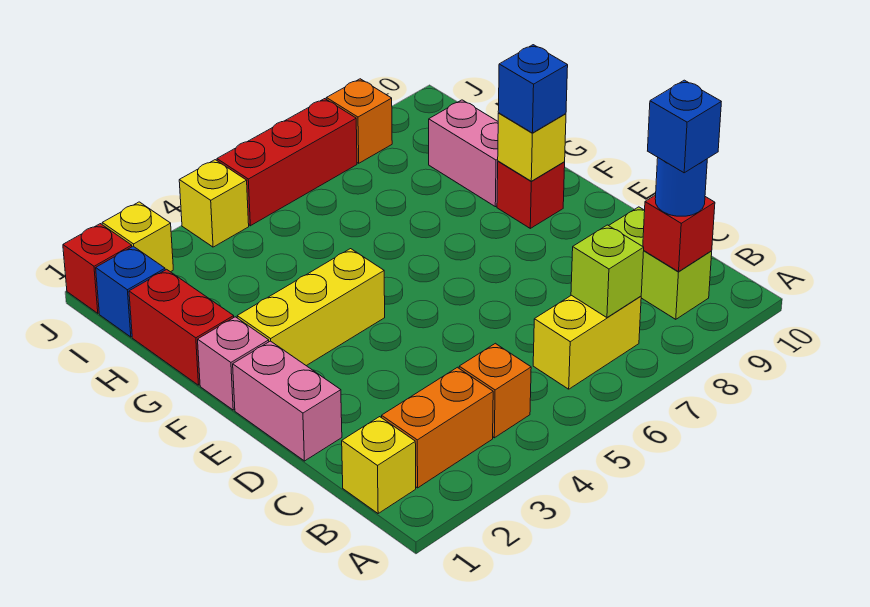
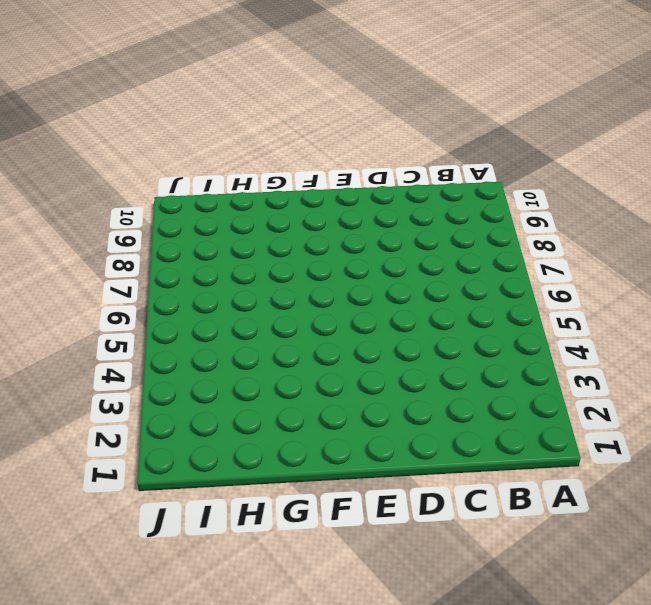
none -> yellow brick B1 level 1
none -> orange brick B2:B3 level 1
none -> orange brick B4 level 1

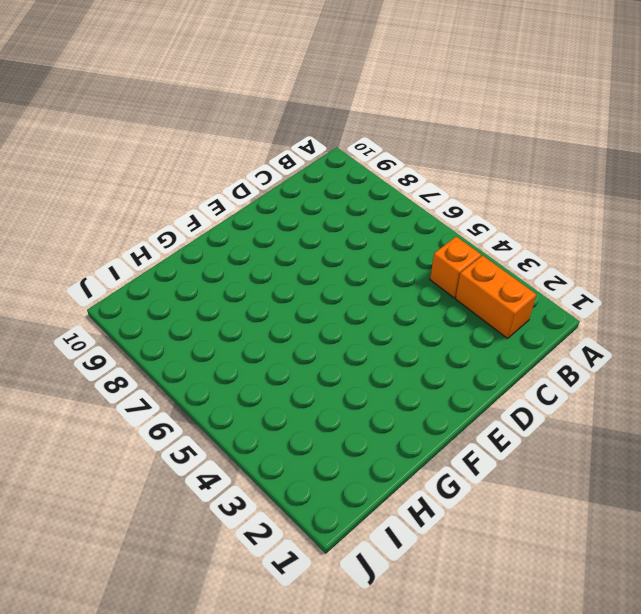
none -> yellow brick B1 level 1
none -> yellow brick B6:B7 level 1
none -> lime brick B9:C9 level 1

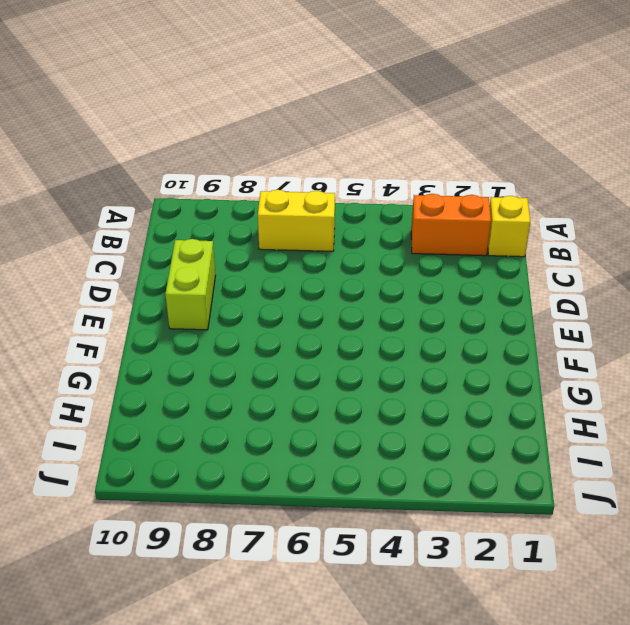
lime brick D9:E9 level 1 -> lime brick B9:C9 level 1
none -> orange brick B4 level 1
none -> pink brick D1:E1 level 1
none -> pink brick F1 level 1

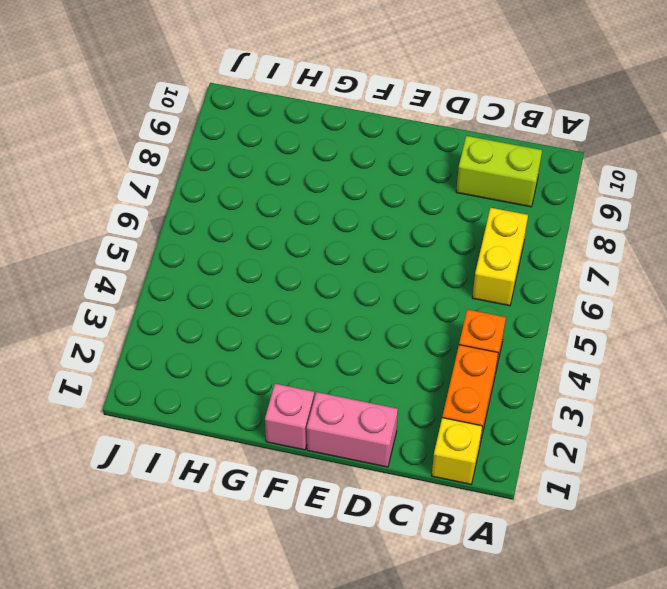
none -> yellow brick F2:F4 level 1
none -> red brick F9 level 1
none -> red brick G1:H1 level 1

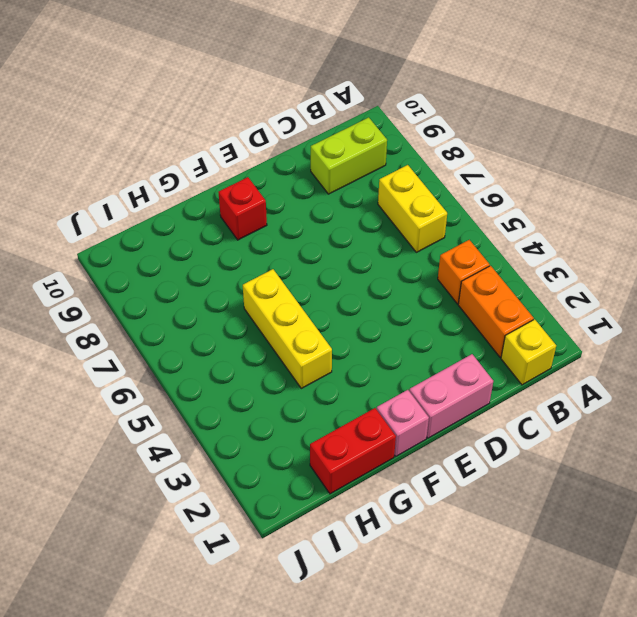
yellow brick G4:G6 level 1 -> yellow brick F2:F4 level 1
none -> pink brick G9:H9 level 1
none -> blue brick I1 level 1
none -> red brick J1 level 1

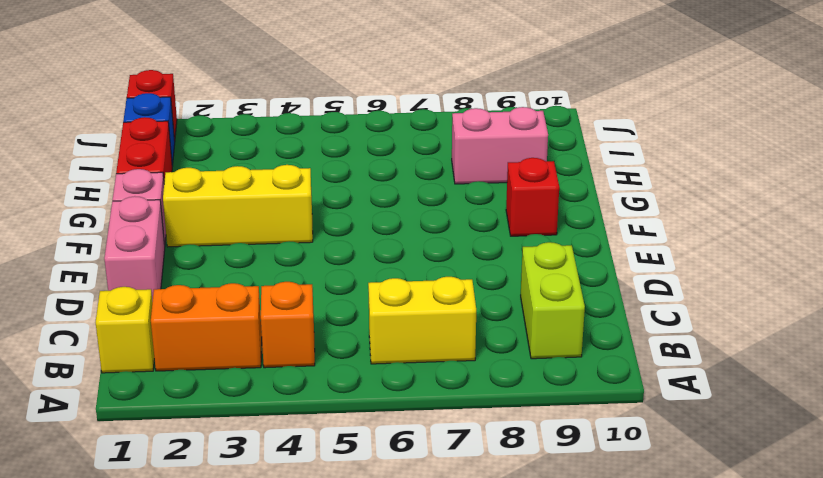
pink brick H8:H9 level 1 -> pink brick G9:H9 level 1
none -> yellow brick J2 level 1
none -> yellow brick J4 level 1
none -> red brick J5:J7 level 1

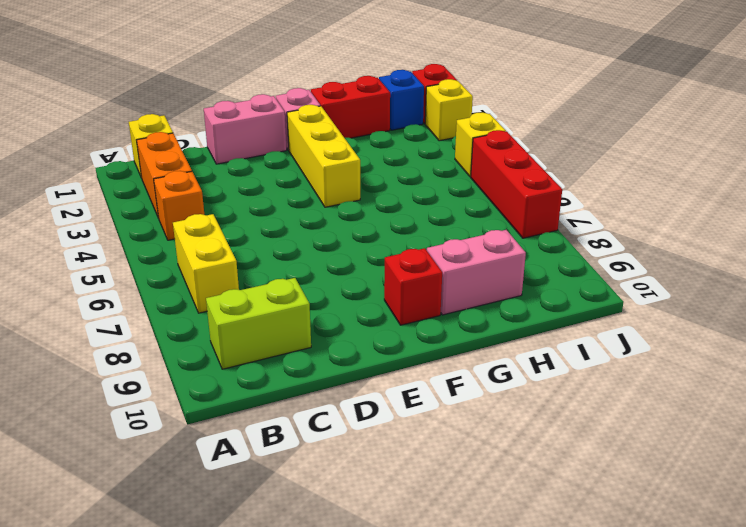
none -> orange brick J8 level 1
none -> lime brick B7 level 2
none -> red brick B9 level 2

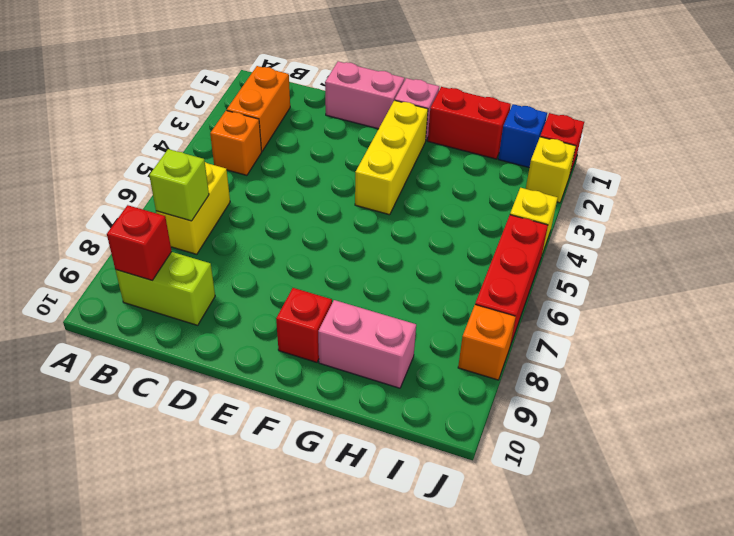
none -> yellow brick B1 level 1
none -> yellow brick F9 level 2
none -> blue round brick B9 level 3

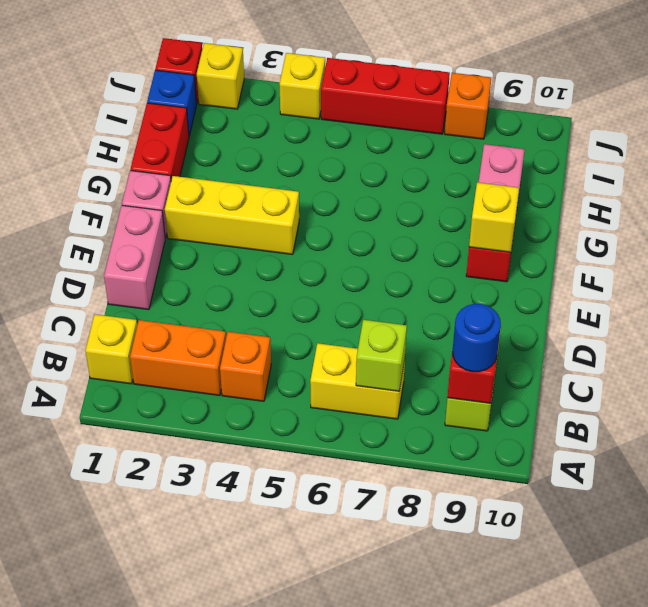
none -> blue brick F9 level 3
none -> blue brick B9 level 4

